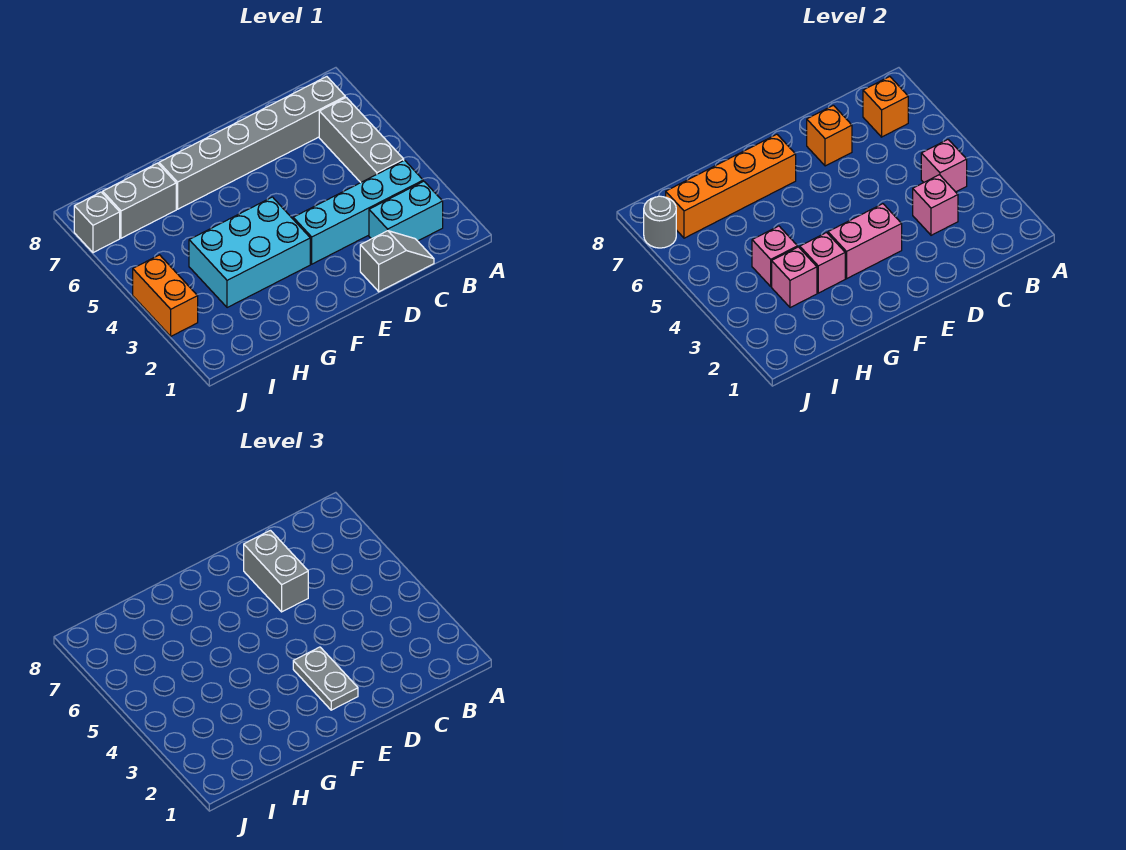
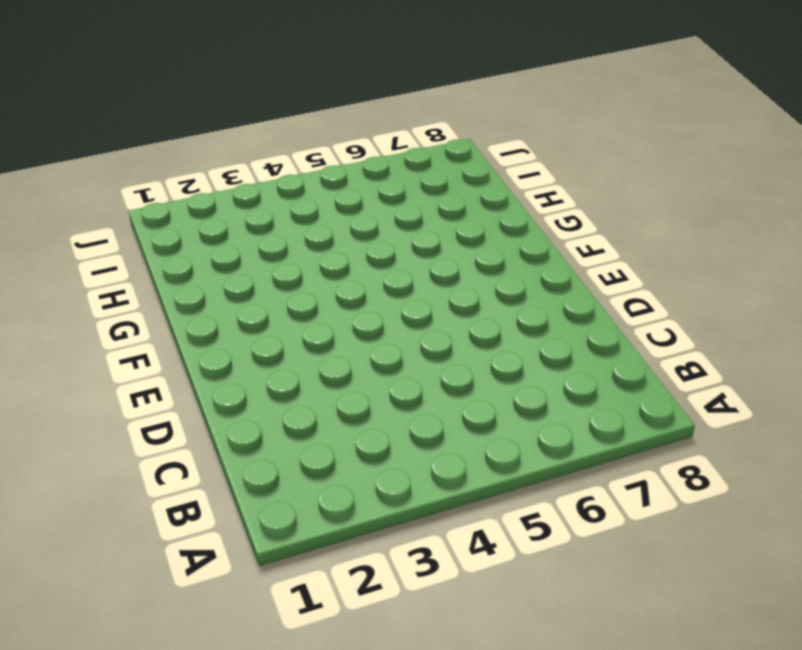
none -> cyan brick B2:C2 level 1
none -> cyan brick B3:E3 level 1
none -> grey brick B4:B6 level 1

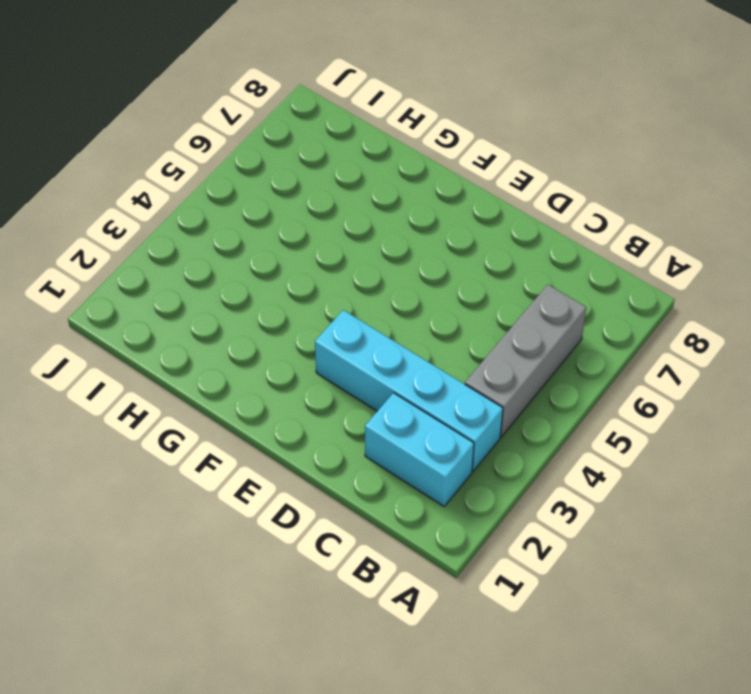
none -> grey brick B7:G7 level 1
none -> grey slope C1:D1 level 1 top D
none -> cyan brick F3:H4 level 1

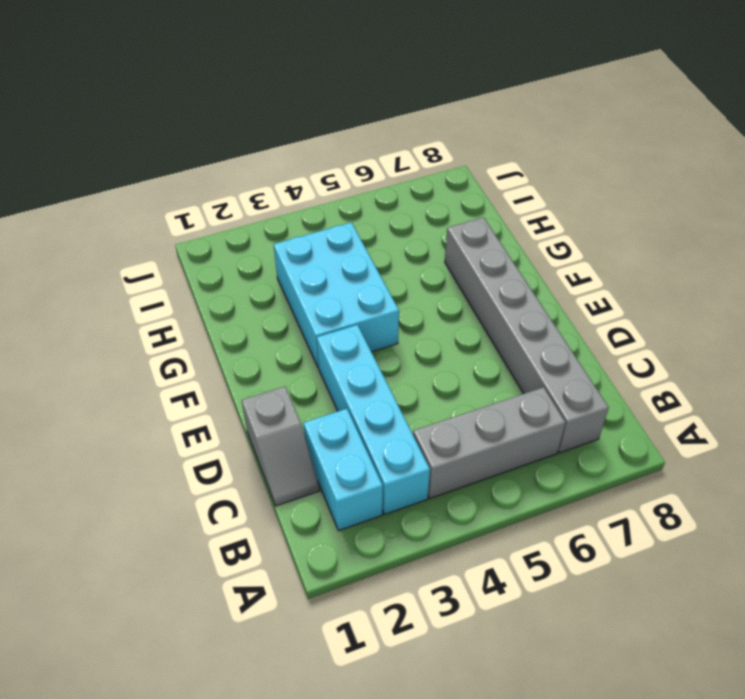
none -> grey brick H7:I7 level 1
none -> orange brick J3:J4 level 1
none -> grey brick J7 level 1

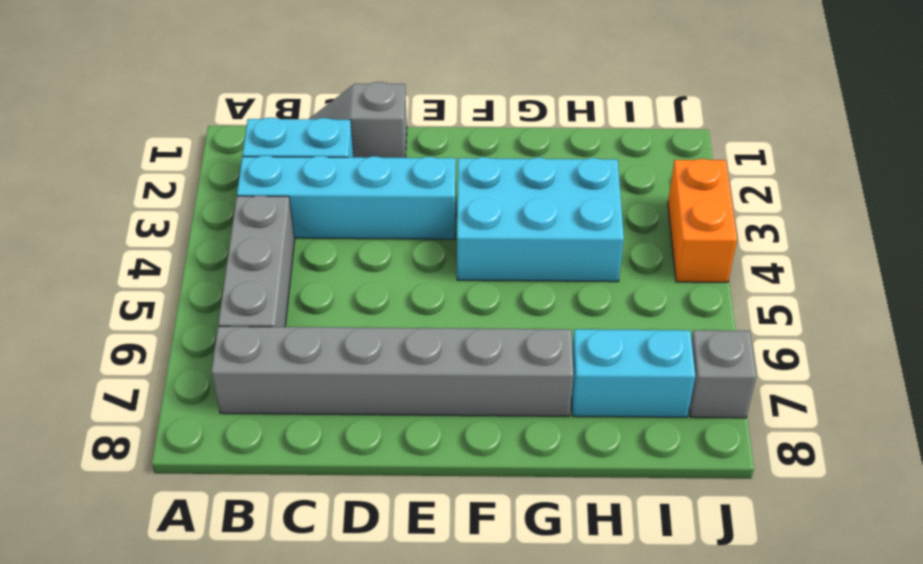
cyan brick H7:I7 level 1 -> grey brick H7:I7 level 1
none -> pink brick B4 level 2
none -> orange brick B7 level 2
none -> pink brick C3 level 2

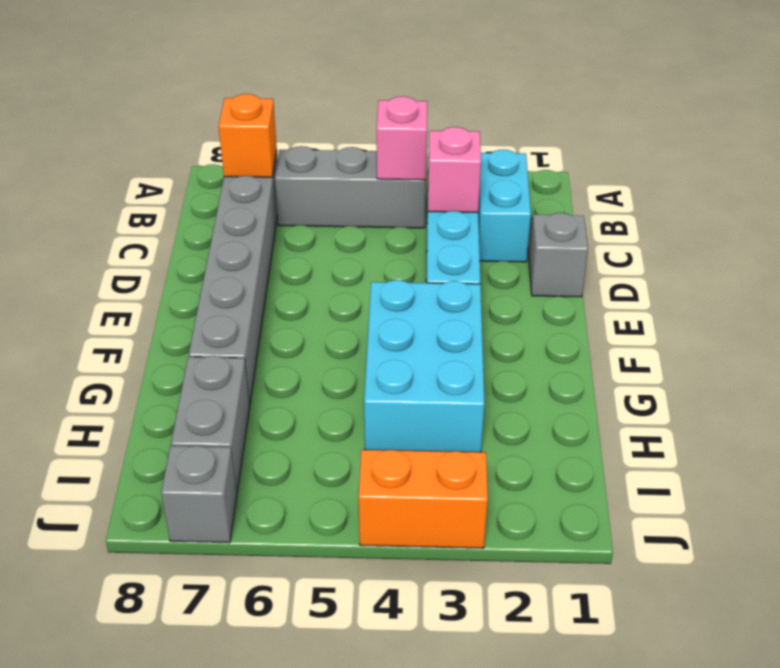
none -> orange brick D7 level 2
none -> pink brick E3:F3 level 2
none -> orange brick F7:I7 level 2

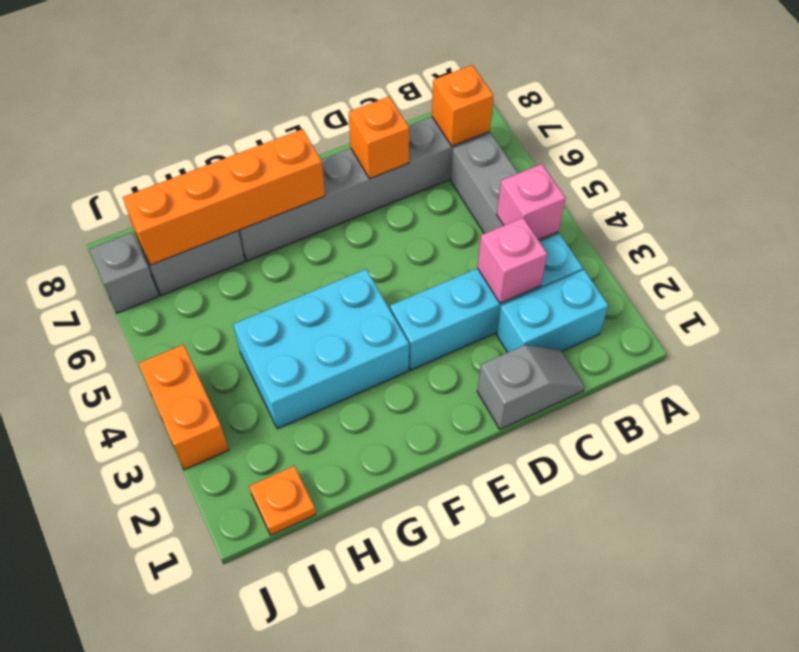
orange plate I1 level 1 -> none
none -> pink brick E3:F3 level 2
none -> pink brick G3 level 2
none -> pink brick H3 level 2

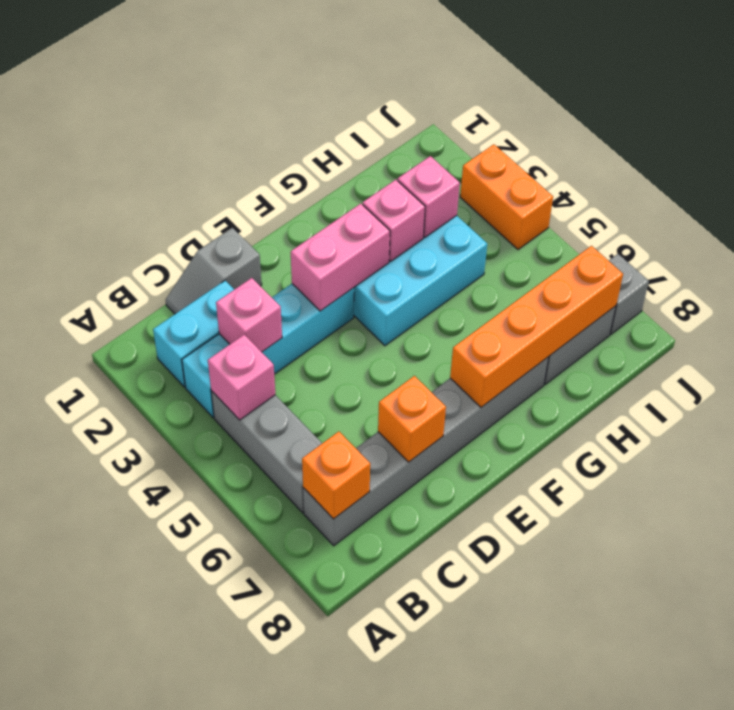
none -> pink brick H4 level 2
none -> grey round brick J7 level 2
none -> grey brick D6:D7 level 3

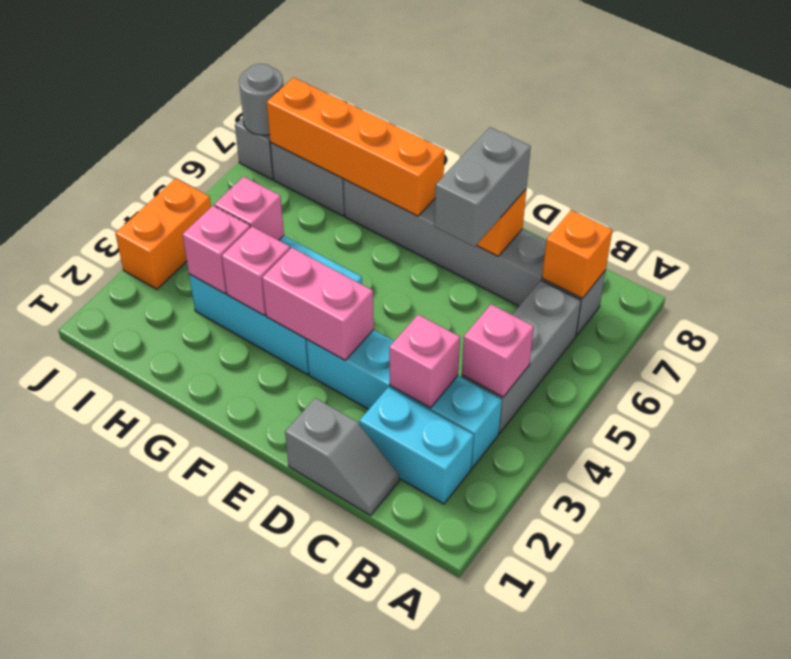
none -> grey plate E2:E3 level 3

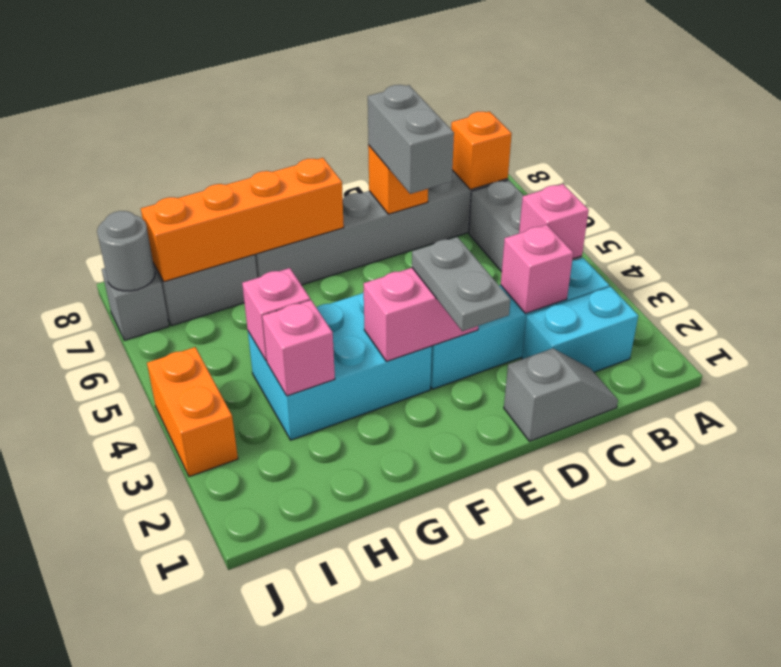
none -> pink brick G3 level 2

